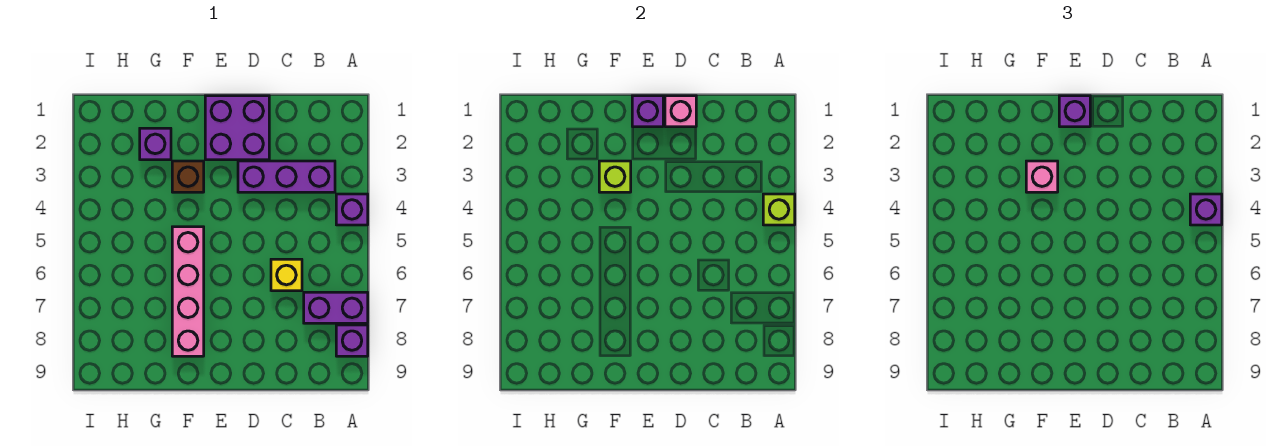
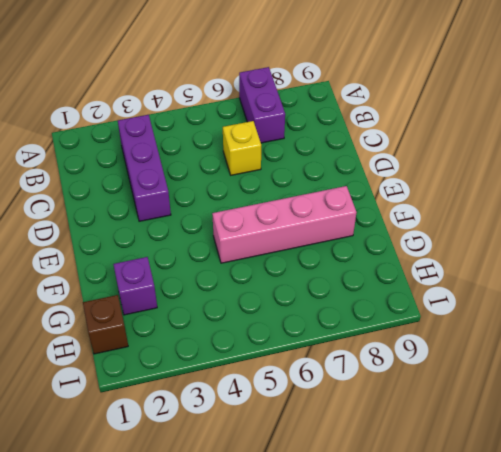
brown brick H1 level 1 -> brown brick F3 level 1
none -> purple brick A4 level 1
none -> purple brick A8 level 1
none -> purple brick D1:E2 level 1

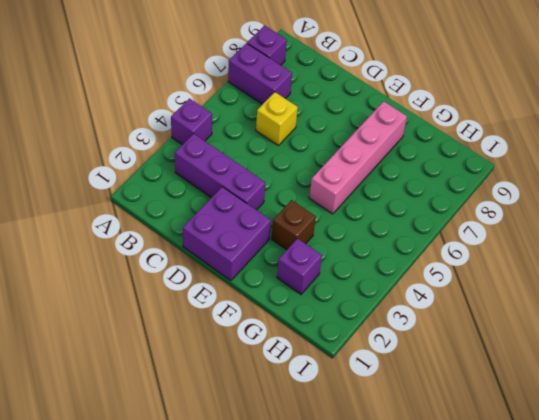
none -> lime brick A4 level 2
none -> pink brick D1 level 2
none -> purple brick E1 level 2

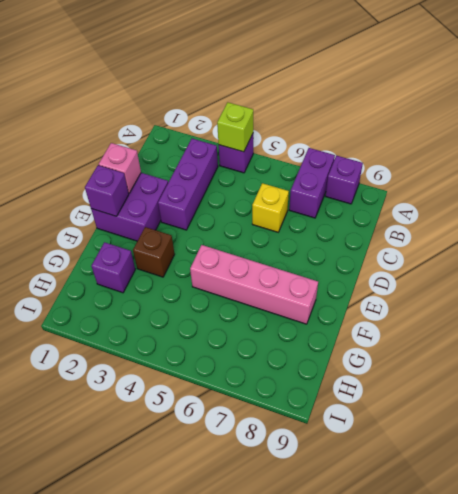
none -> lime brick F3 level 2
none -> purple brick A4 level 3
none -> purple brick E1 level 3

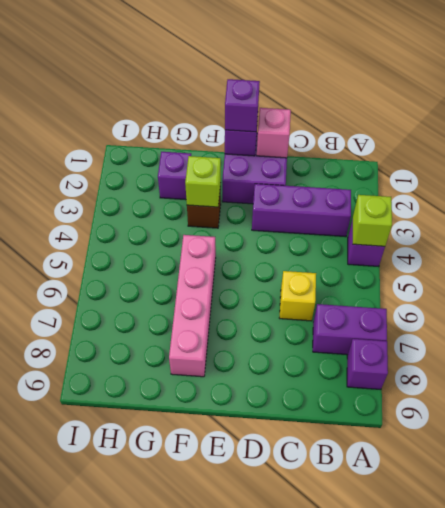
none -> purple brick A4 level 3
none -> pink brick F3 level 3

